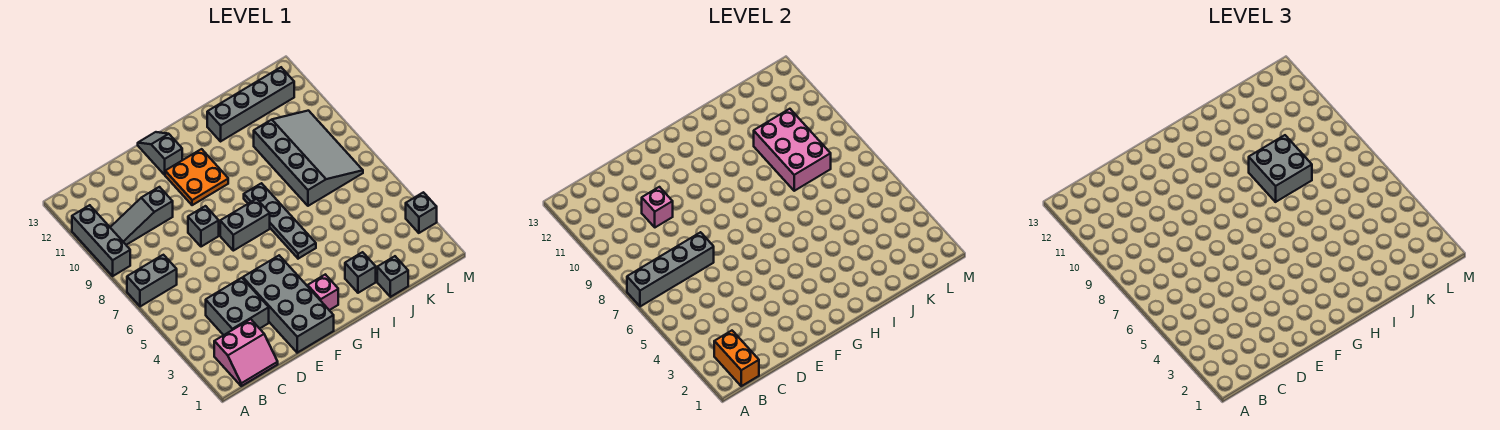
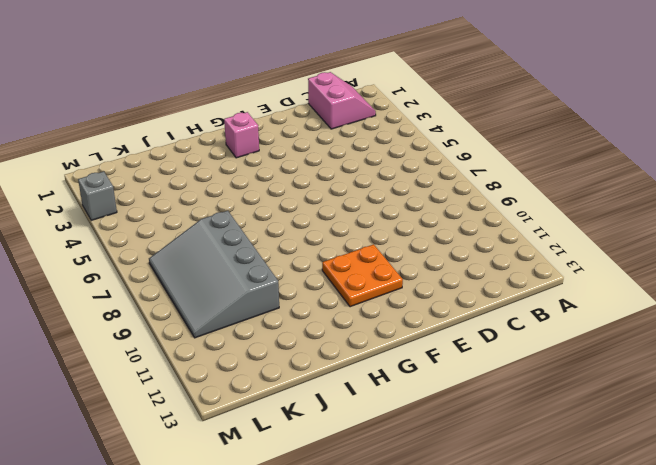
pink slope B1:C2 level 1 top C -> pink slope B1:C2 level 1 top 2
none -> grey brick A7:B7 level 1
none -> grey brick A9:A11 level 1
none -> grey slope B10:D10 level 1 top D

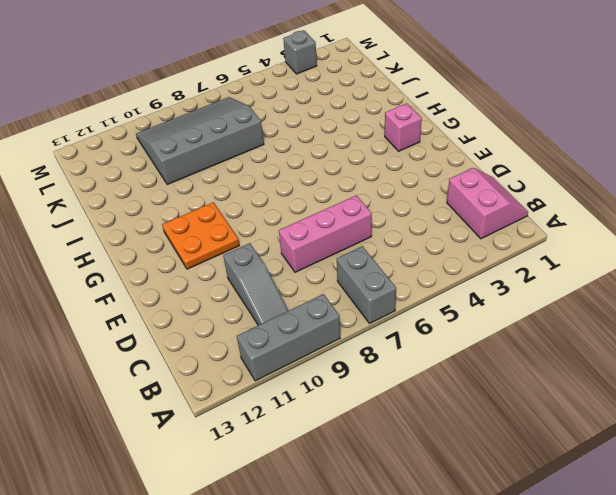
pink brick D6:D8 level 1 -> none
none -> grey brick C3:D4 level 1
none -> grey brick E1:F4 level 1
none -> grey brick E8 level 1

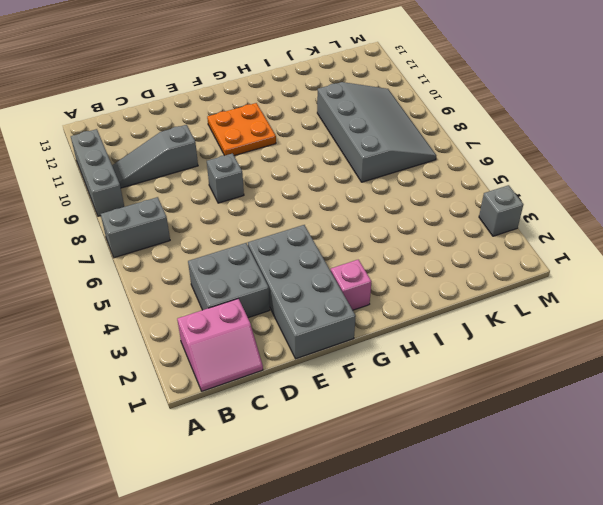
none -> grey brick F7:G7 level 1
none -> grey slope F12:F13 level 1 top 12
none -> grey plate H5:H8 level 1

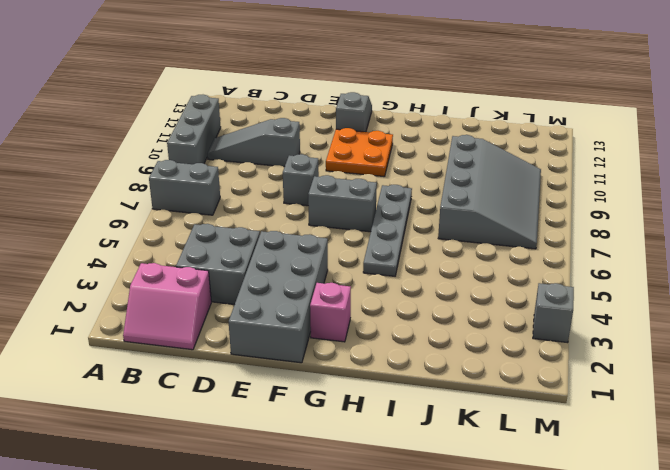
none -> grey brick I2 level 1
none -> grey brick I12:L12 level 1
none -> grey brick J1 level 1

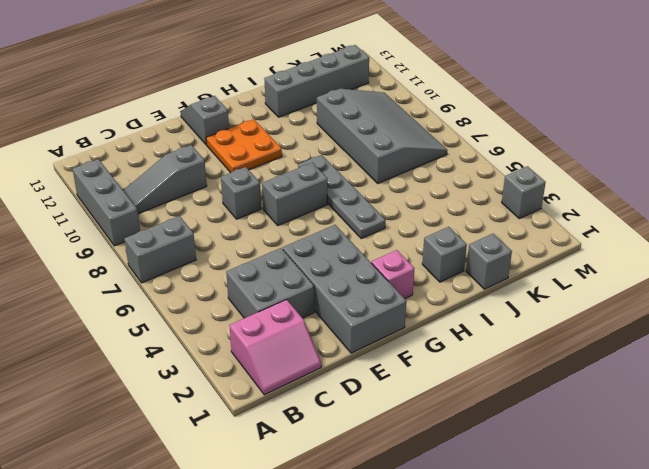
none -> grey brick A7:D7 level 2
none -> orange brick B1:B2 level 2
none -> pink brick D10 level 2

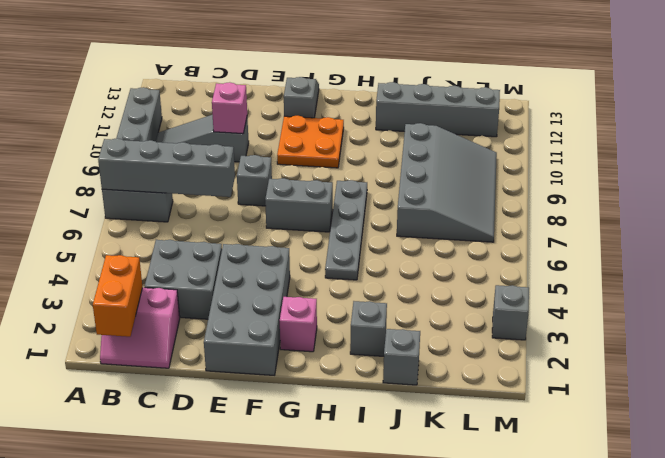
none -> pink brick J8:K10 level 2
none -> grey brick I8:J9 level 3

